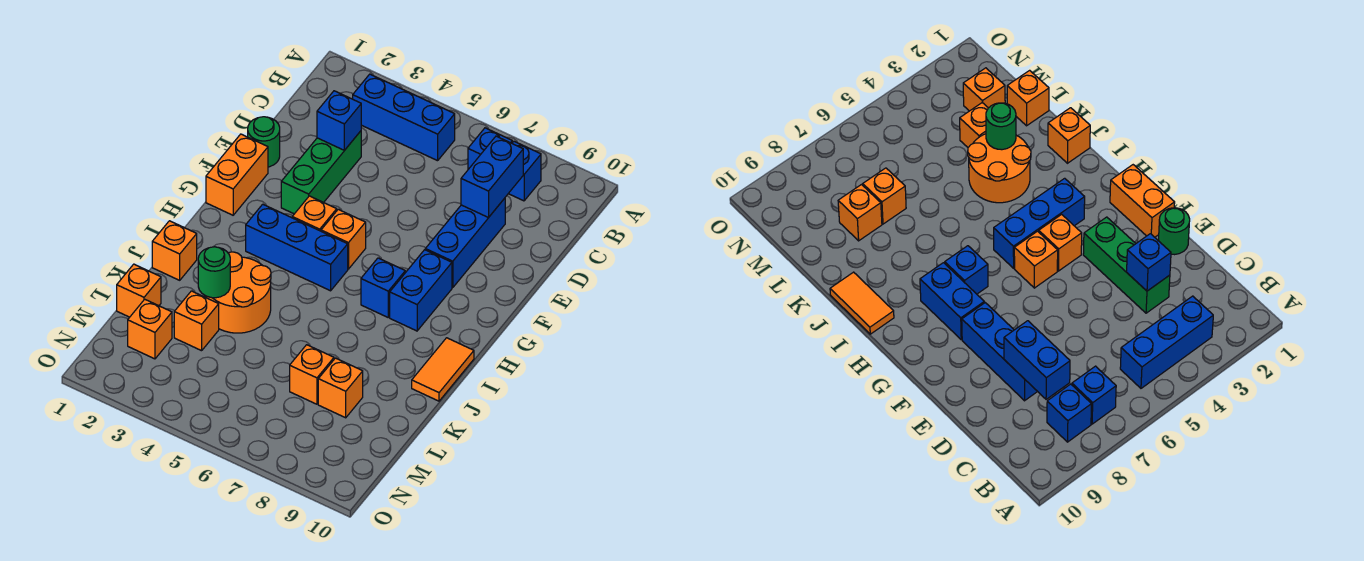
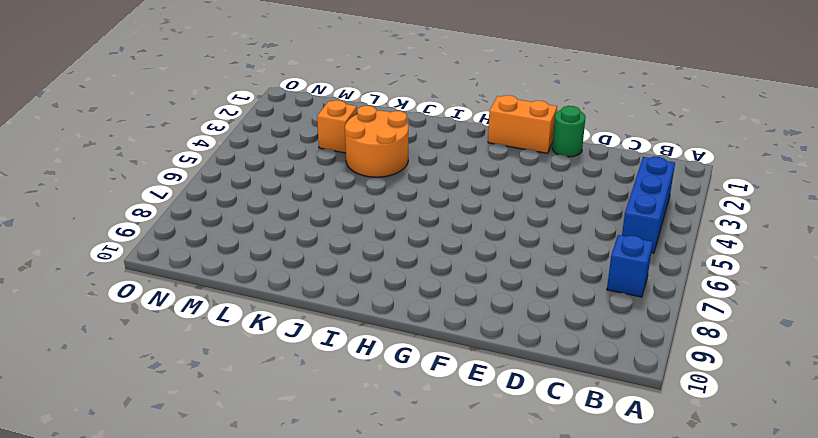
none -> blue brick B8 level 1
none -> green brick D3:F3 level 1
none -> blue brick D8:F8 level 1

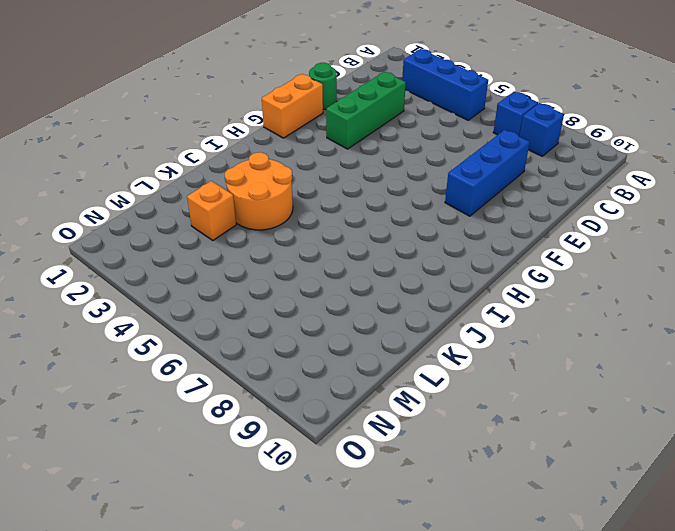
none -> orange brick G4 level 1
none -> orange brick G5 level 1
none -> blue brick G8:H8 level 1

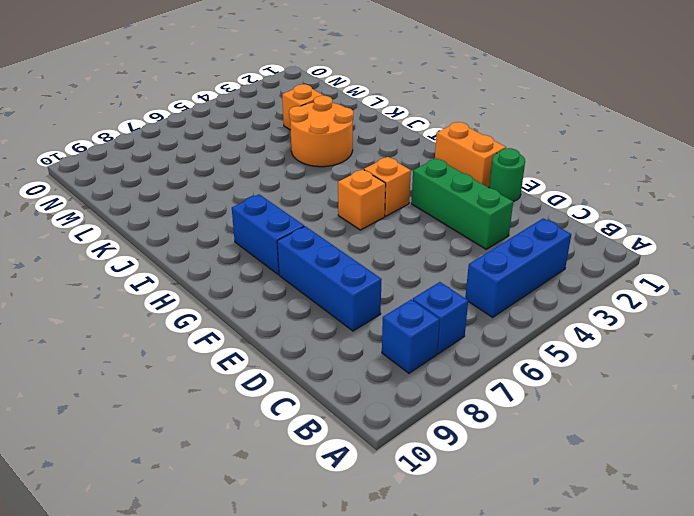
none -> blue brick H3:H5 level 1
none -> blue brick H7 level 1
none -> orange tile I10:J10 level 1

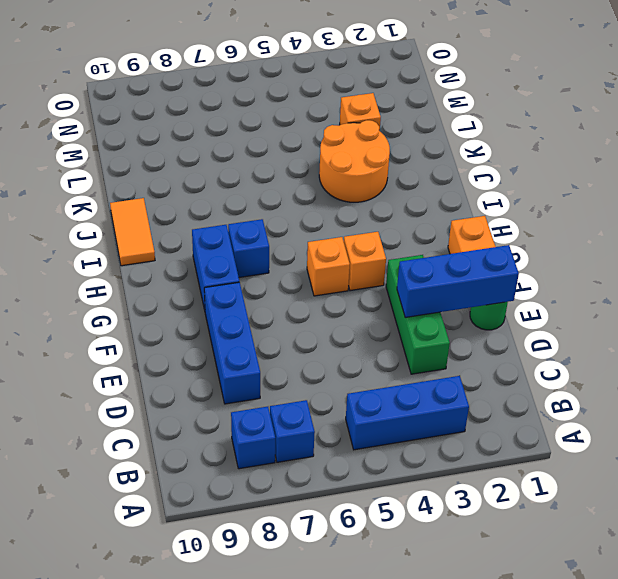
blue brick E1:E3 level 2 -> blue brick H3:H5 level 1
none -> orange brick J1 level 1
none -> orange brick L1 level 1
none -> orange brick L7 level 1

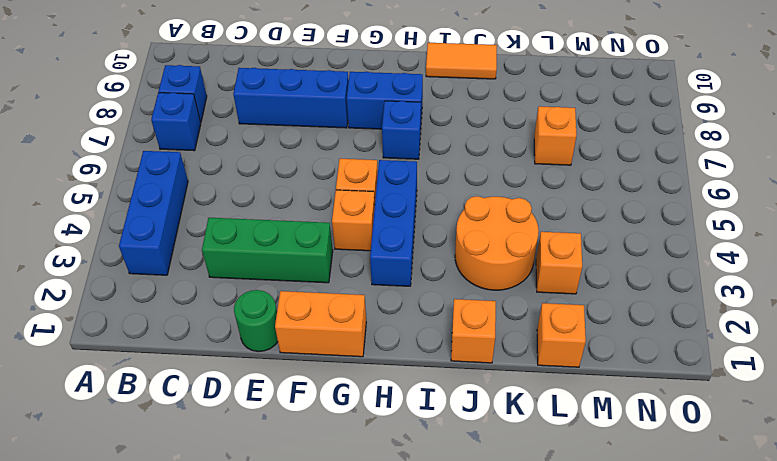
none -> orange brick L8 level 1
none -> orange brick M2 level 1
none -> blue brick C8:D8 level 2

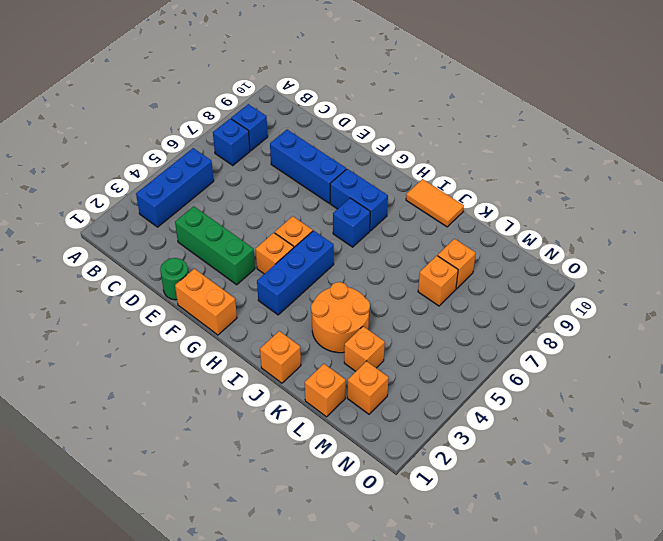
none -> blue brick C8:D8 level 2
none -> blue brick D3 level 2
none -> green round brick K3 level 2

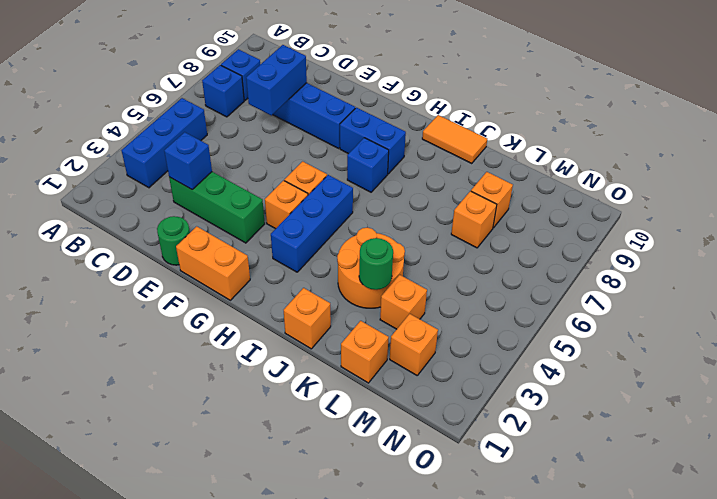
blue brick D7:D8 level 2 -> blue brick C8:D8 level 2

